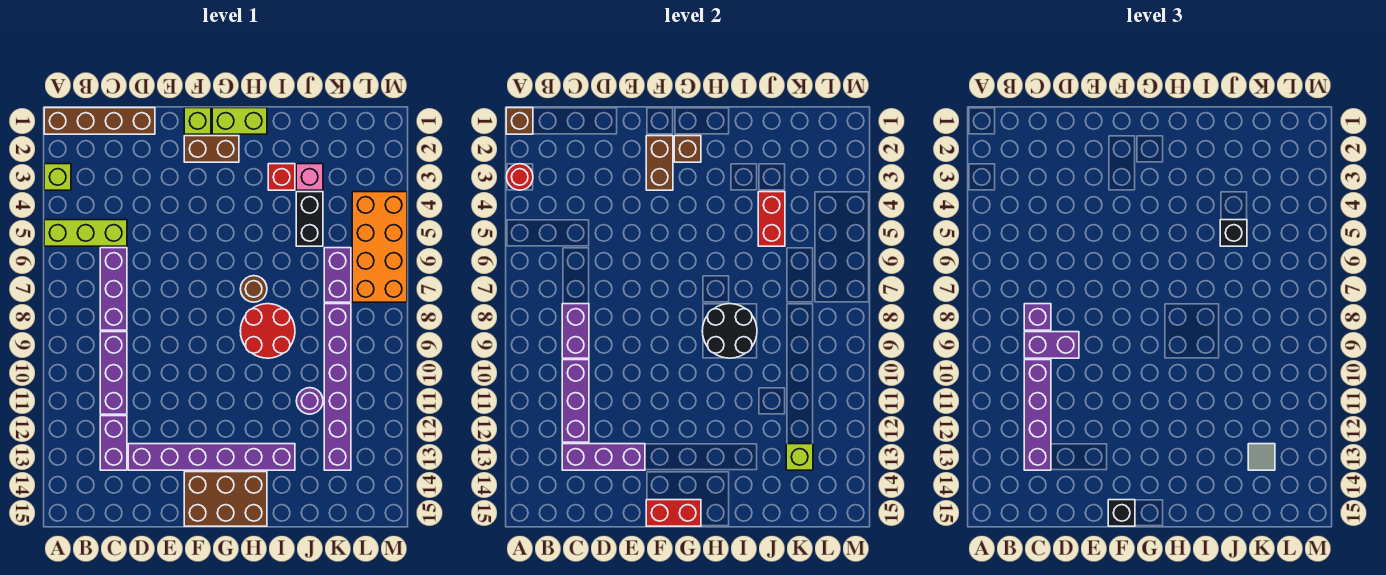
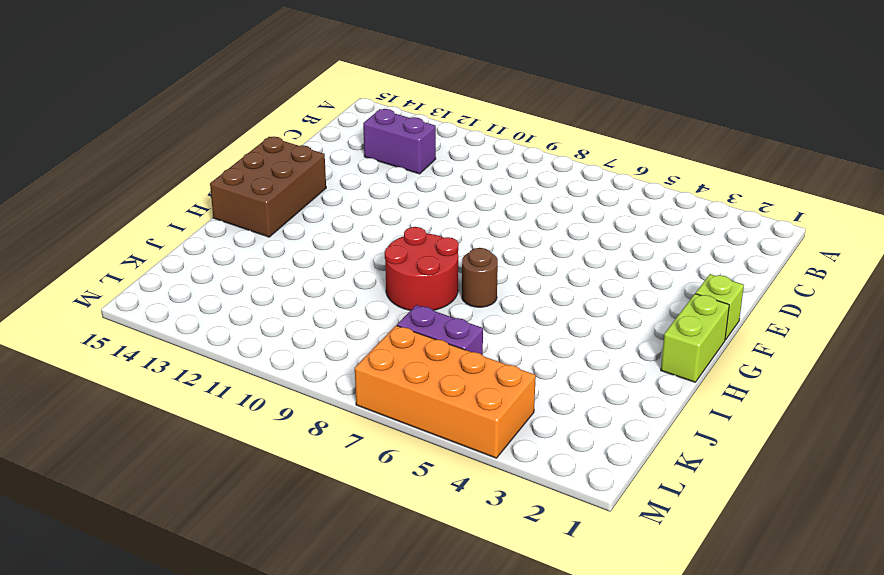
none -> brown brick A1:D1 level 1
none -> lime brick A3 level 1
none -> lime brick A5:C5 level 1
none -> purple brick C6:C8 level 1

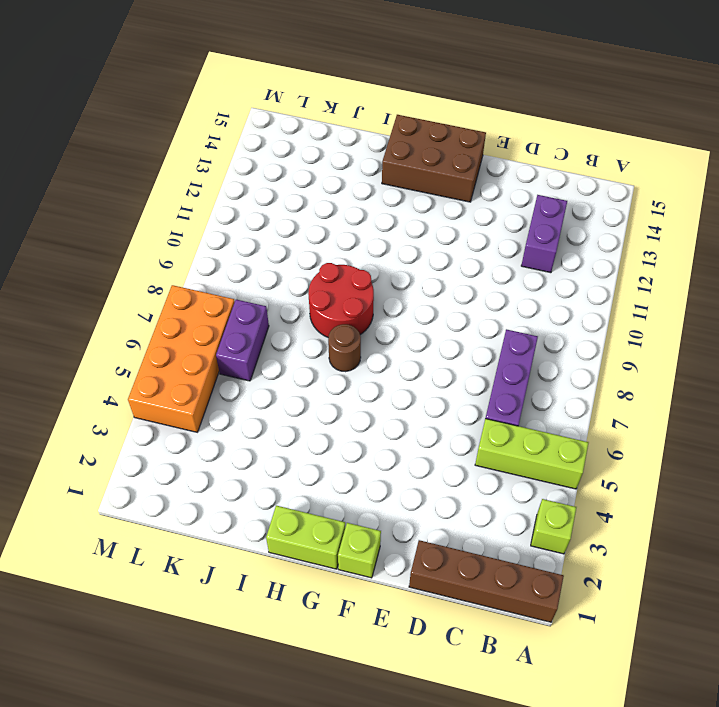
none -> purple brick C9:C11 level 1
none -> purple brick D13:I13 level 1
none -> brown brick F2:G2 level 1
none -> red brick I3 level 1

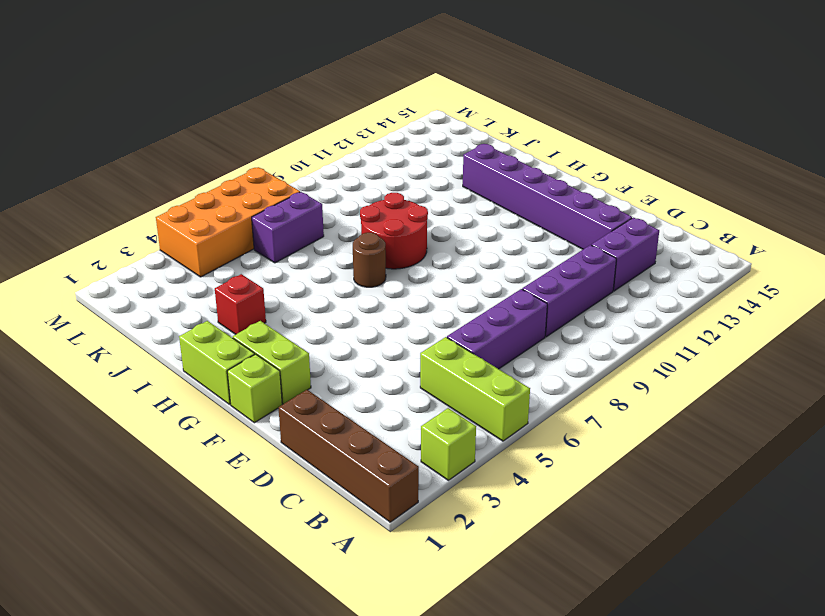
lime brick F2:G2 level 1 -> brown brick F2:G2 level 1
none -> brown brick F14:H15 level 1
none -> pink brick J3 level 1
none -> black brick J4:J5 level 1
none -> purple round brick J11 level 1

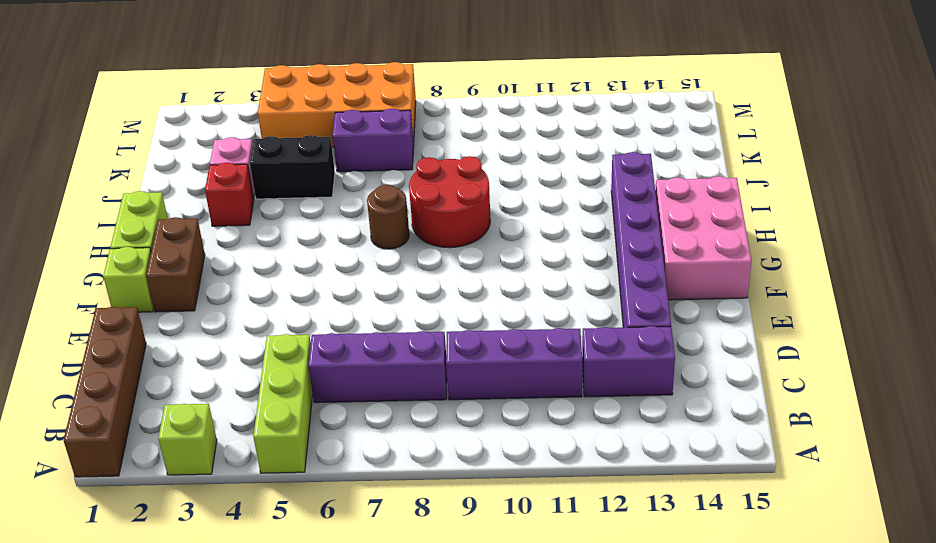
pink brick F14:H15 level 1 -> brown brick F14:H15 level 1
none -> purple round brick J11 level 1
none -> purple brick K8:K13 level 1
none -> brown brick A1 level 2
none -> red round brick A3 level 2

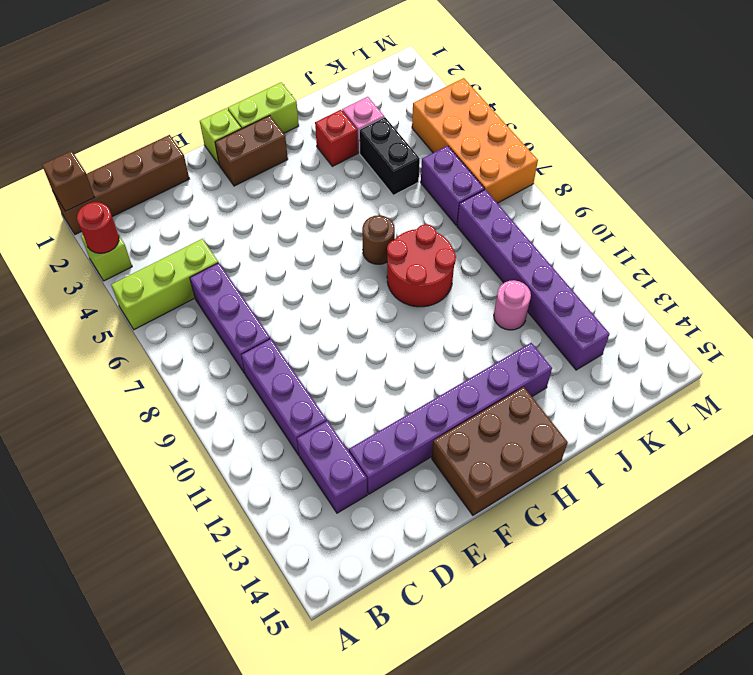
pink round brick J11 level 1 -> purple round brick J11 level 1
none -> purple brick C8:C9 level 2
none -> purple brick C10:C12 level 2
none -> purple brick C13:E13 level 2
none -> brown brick F2:F3 level 2

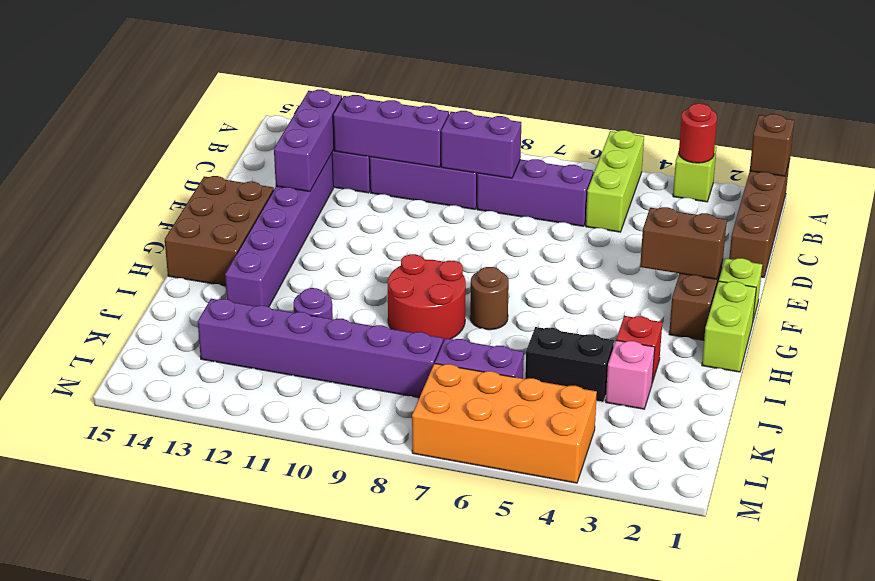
none -> red brick F15:G15 level 2
none -> brown brick G2 level 2
none -> black round brick H8:I9 level 2
none -> red brick J4:J5 level 2

